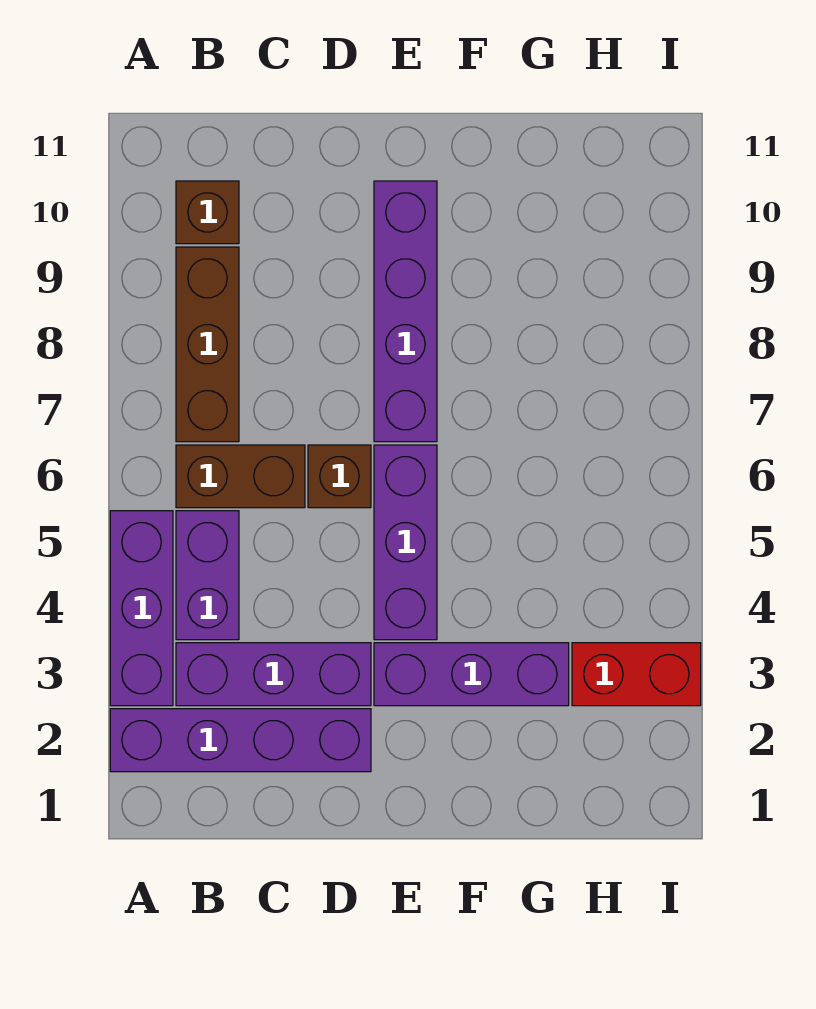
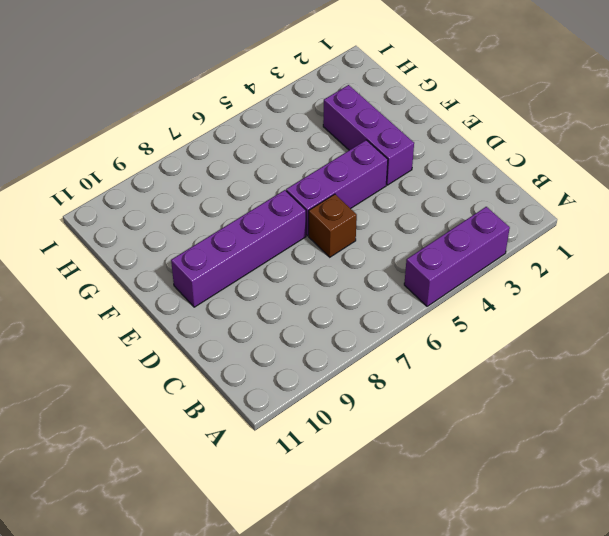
none -> purple brick A2:D2 level 1
none -> purple brick B3:D3 level 1
none -> purple brick B4:B5 level 1

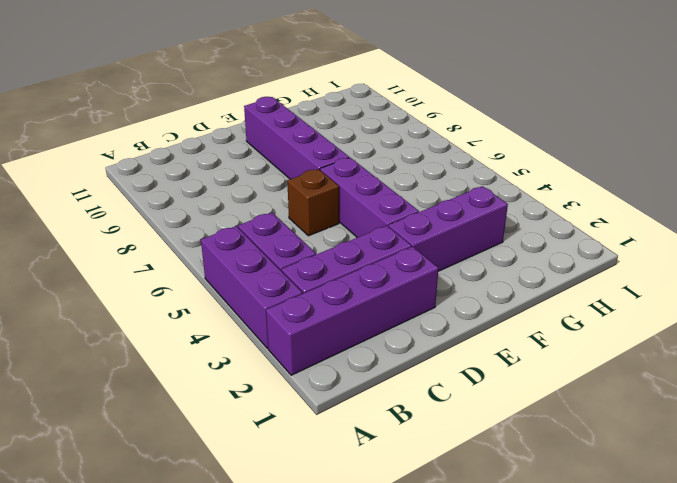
none -> brown brick B6:C6 level 1
none -> brown brick B7:B9 level 1
none -> brown brick B10 level 1

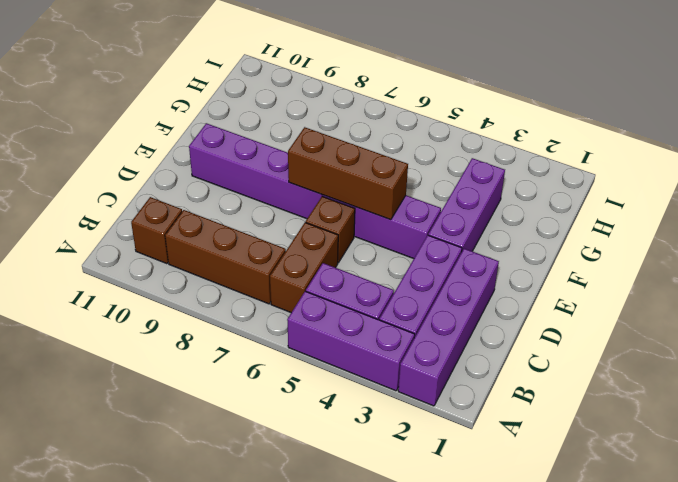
brown brick E5:E7 level 2 -> none
none -> red brick H3:I3 level 1

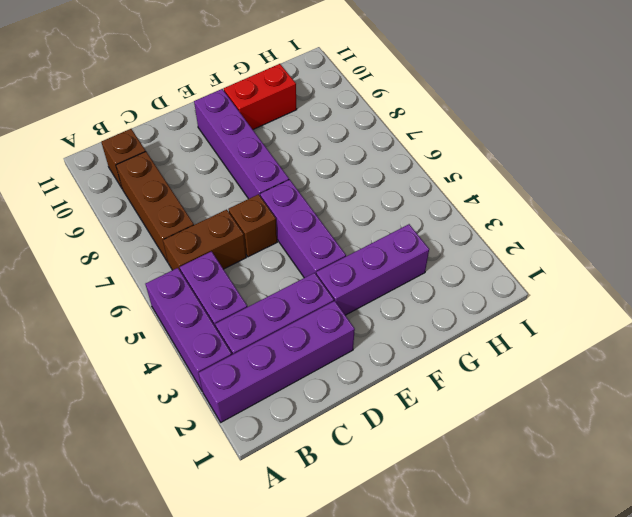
red brick F10:G10 level 1 -> red brick H3:I3 level 1

